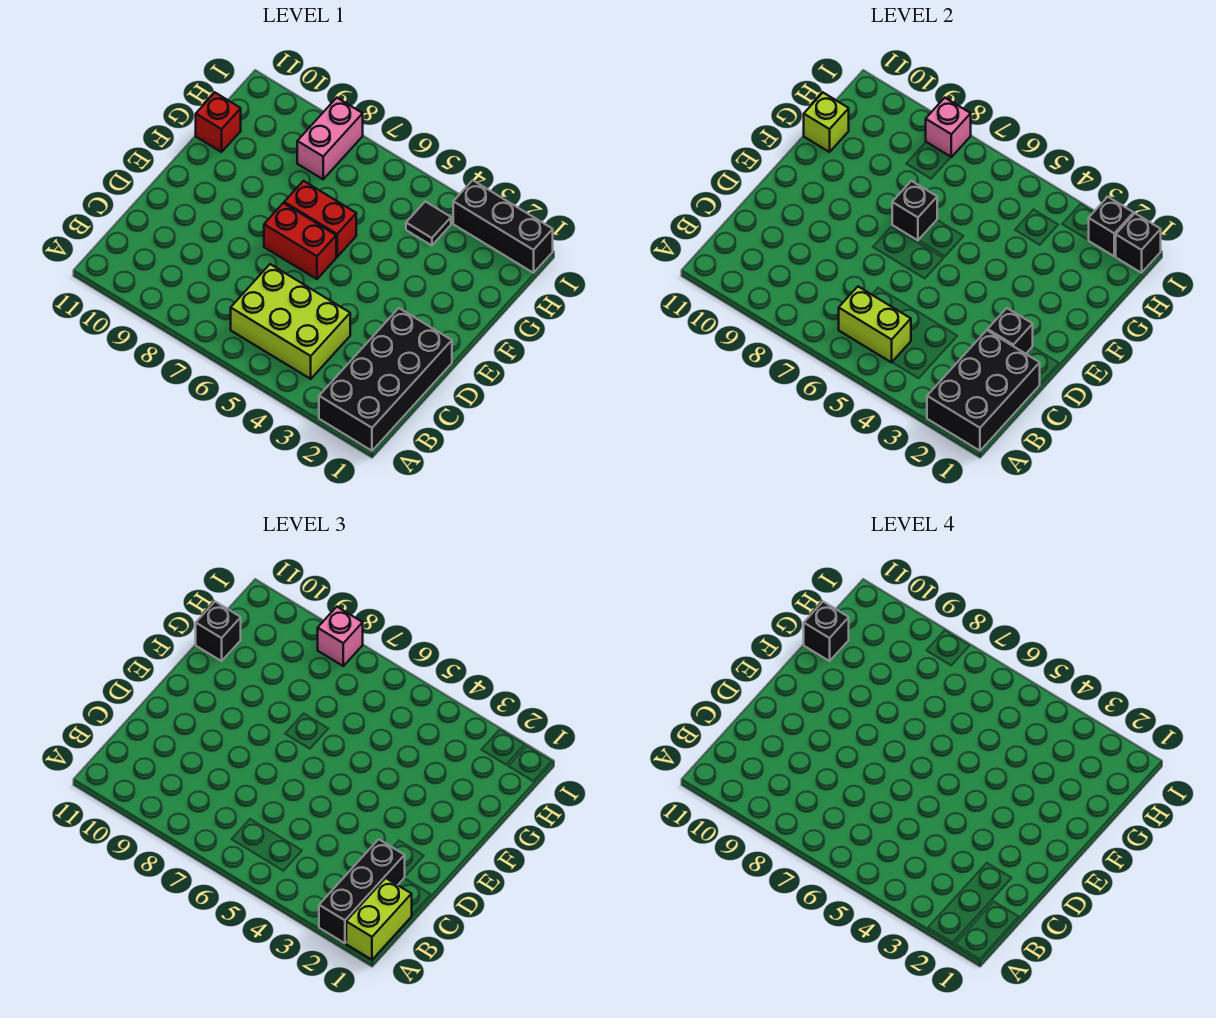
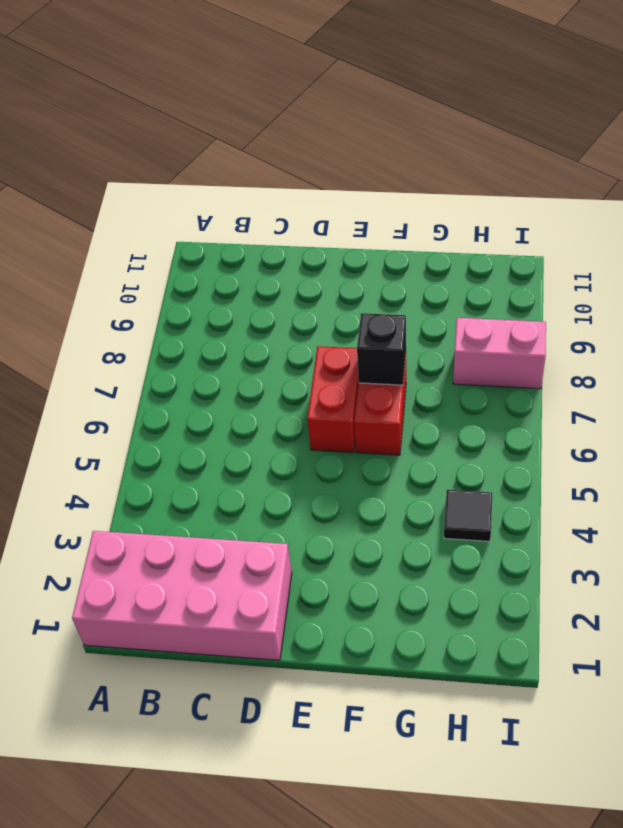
pink brick A1:D2 level 1 -> black brick A1:D2 level 1
none -> lime brick B4:C6 level 1
none -> red brick G11 level 1
none -> black brick I1:I3 level 1

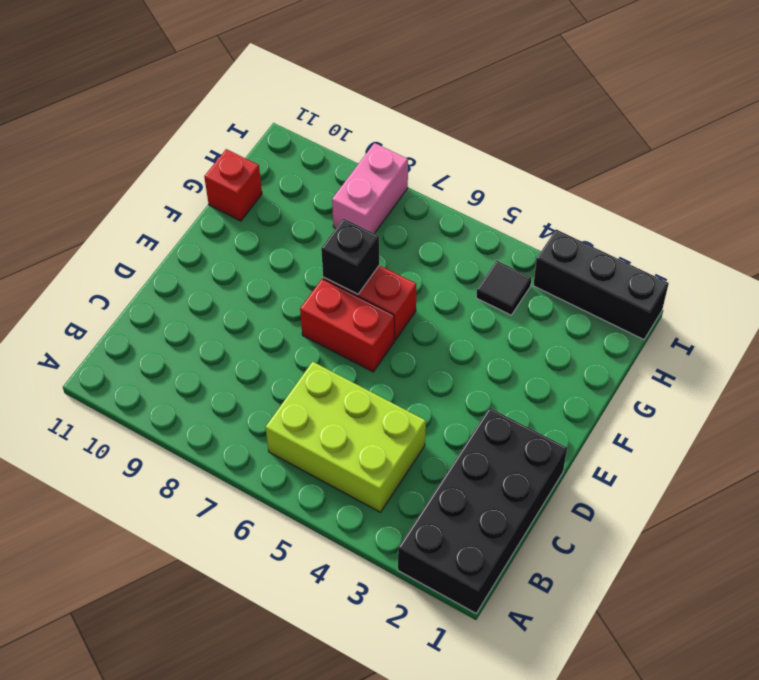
none -> black brick A1:C2 level 2
none -> lime brick B5:B6 level 2
none -> black brick D2 level 2

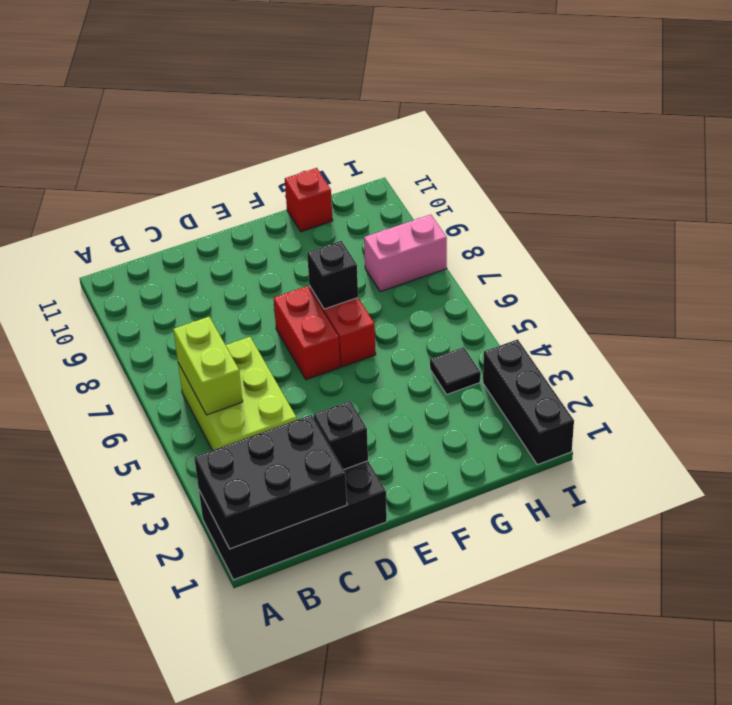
none -> lime brick G11 level 2
none -> black brick I1 level 2
none -> black brick I2 level 2

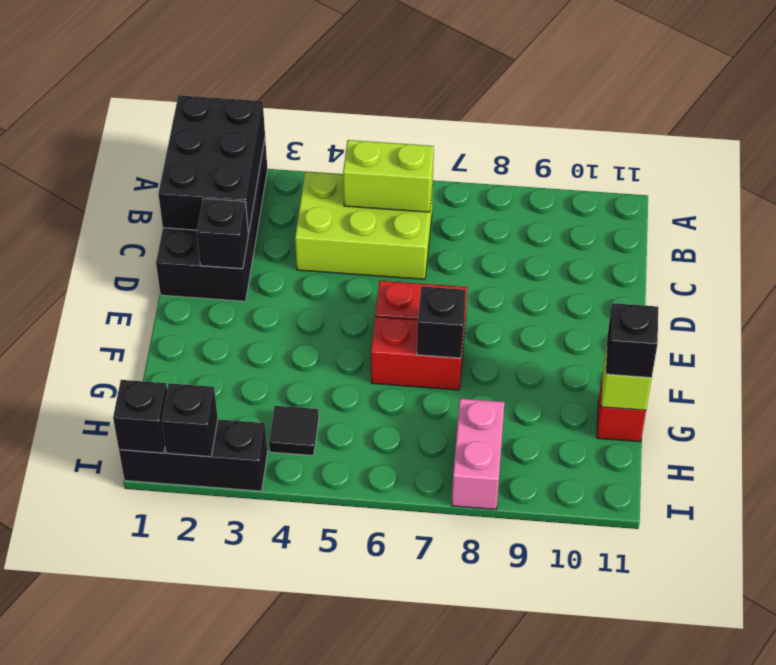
none -> pink brick I8 level 2
none -> lime brick A1:B1 level 3
none -> black brick A2:C2 level 3

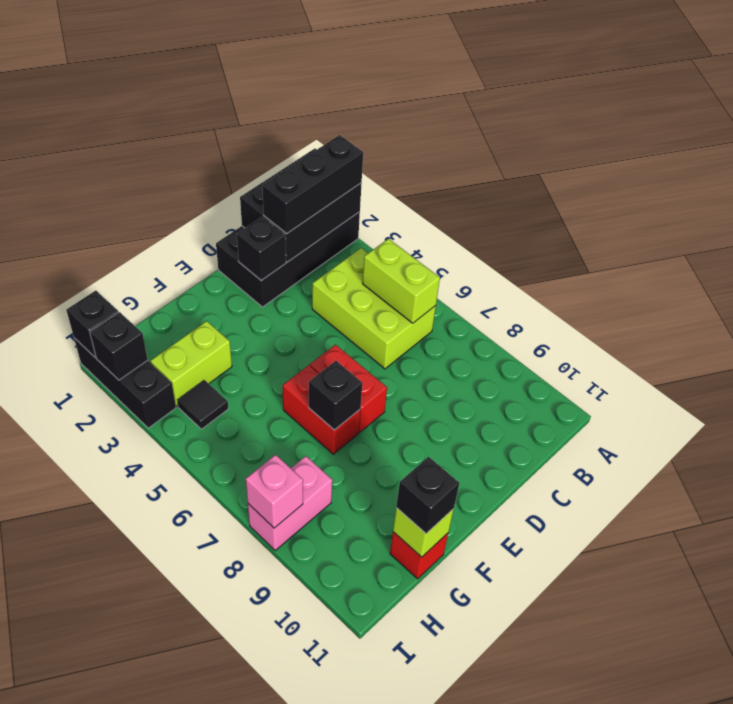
lime brick G3:H3 level 1 -> lime brick A1:B1 level 3
none -> pink brick I8 level 3
none -> black brick G11 level 4

